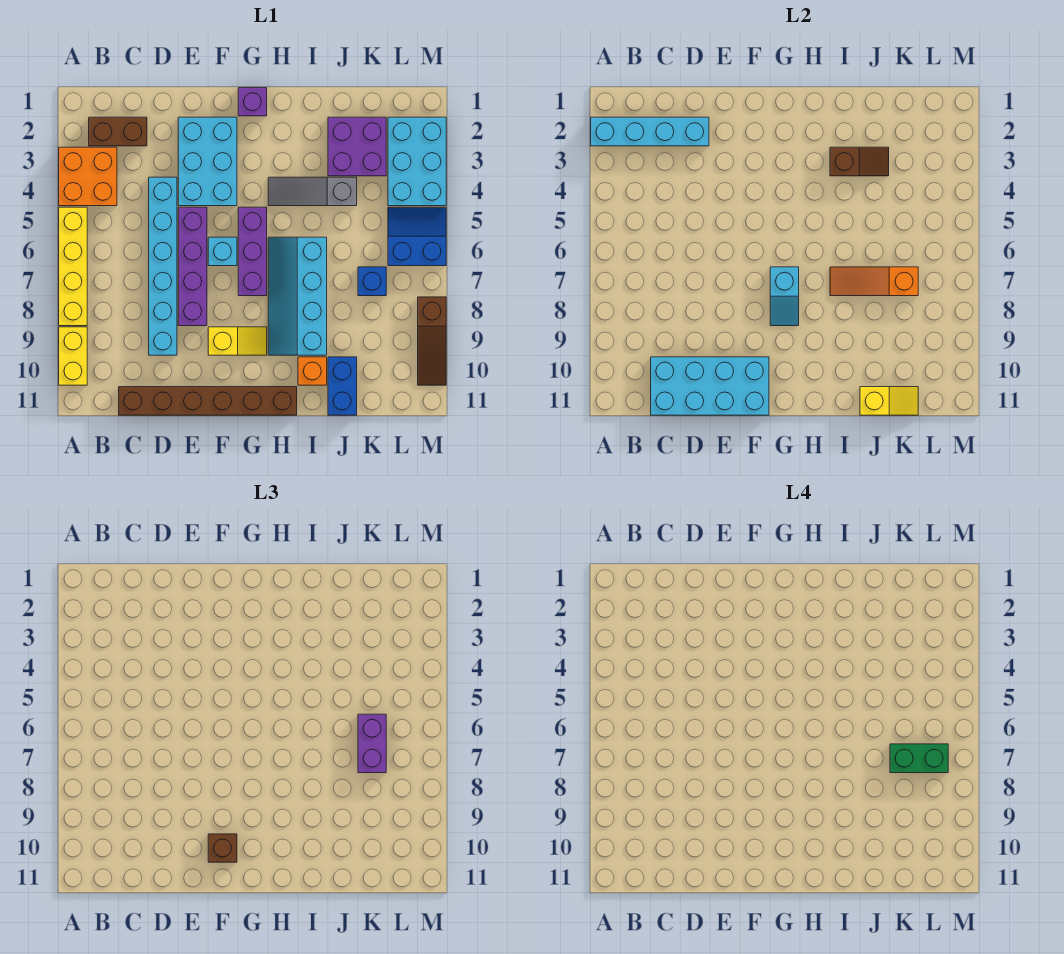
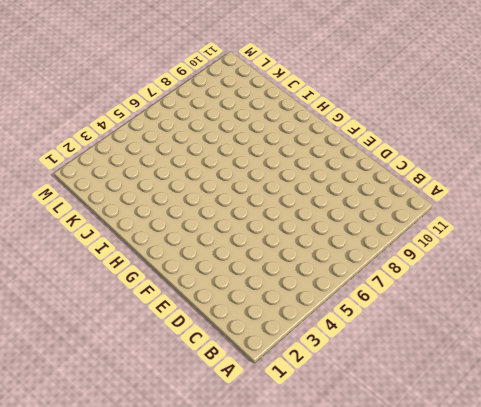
none -> orange brick A3:B4 level 1
none -> yellow brick A5:A8 level 1
none -> yellow brick A9:A10 level 1
none -> brown brick B2:C2 level 1

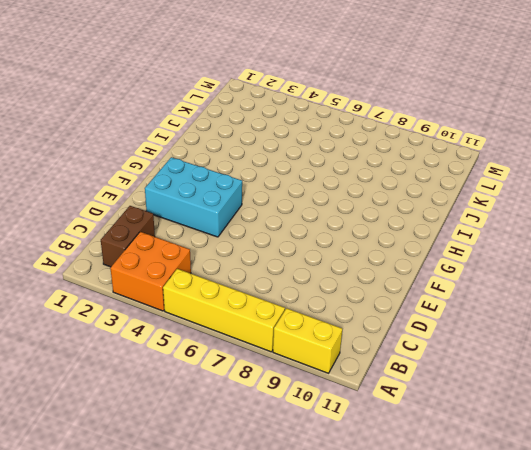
none -> brown brick C11:H11 level 1
none -> cyan brick D4:D9 level 1
none -> purple brick E5:E8 level 1
none -> cyan brick F6 level 1

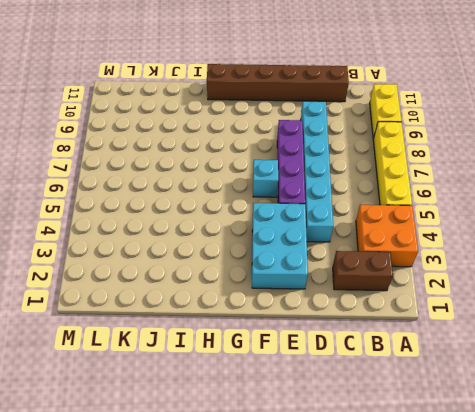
none -> yellow slope F9:G9 level 1 top F
none -> purple brick G1 level 1
none -> purple brick G5:G7 level 1
none -> grey slope H4:J4 level 1 top J

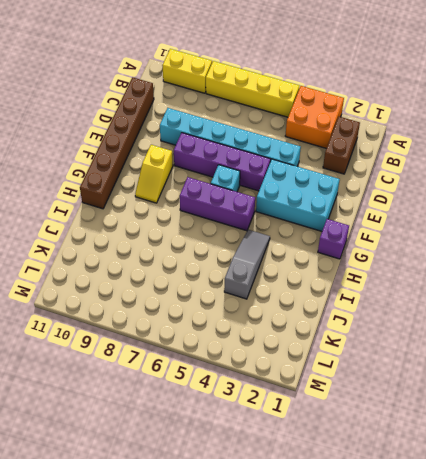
none -> cyan slope H6:I9 level 1 top I
none -> orange brick I10 level 1
none -> purple brick J2:K3 level 1
none -> blue brick J10:J11 level 1

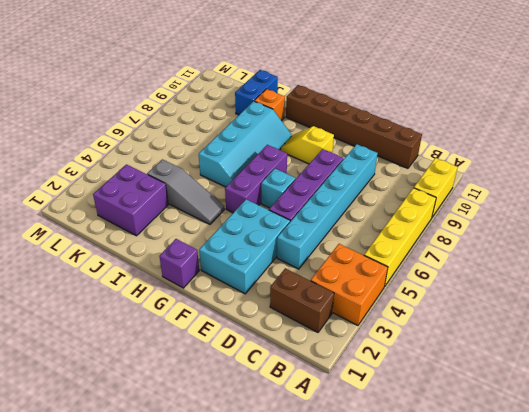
none -> blue brick K7 level 1
none -> cyan brick L2:M4 level 1
none -> blue slope L5:M6 level 1 top 6
none -> brown slope M8:M10 level 1 top 8

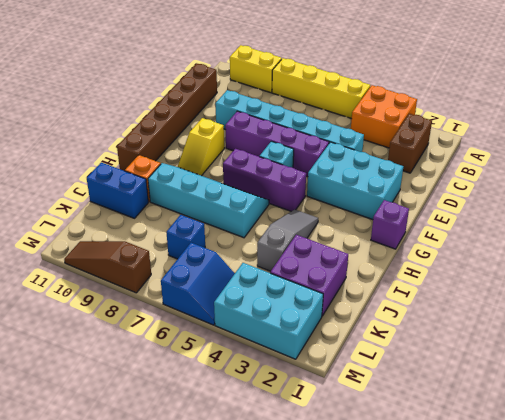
none -> cyan brick A2:D2 level 2
none -> cyan brick C10:F11 level 2
none -> cyan slope G7:G8 level 2 top 7
none -> brown slope I3:J3 level 2 top I

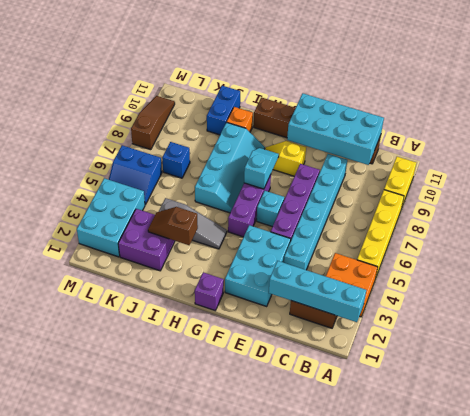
none -> orange slope I7:K7 level 2 top K
none -> yellow slope J11:K11 level 2 top J
none -> brown brick F10 level 3
none -> purple brick K6:K7 level 3

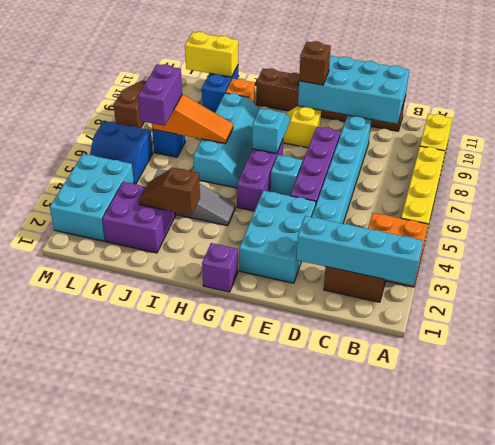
yellow brick J11:K11 level 2 -> yellow slope J11:K11 level 2 top J
none -> green brick K7:L7 level 4

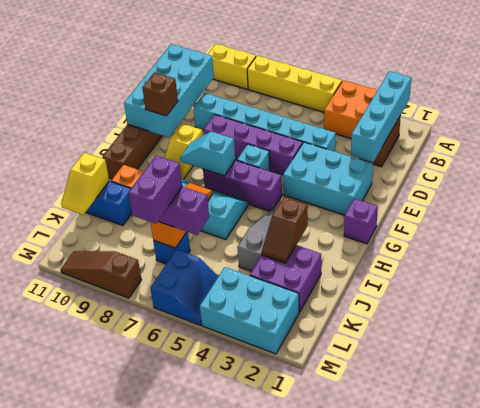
purple brick K7:L7 level 4 -> green brick K7:L7 level 4

